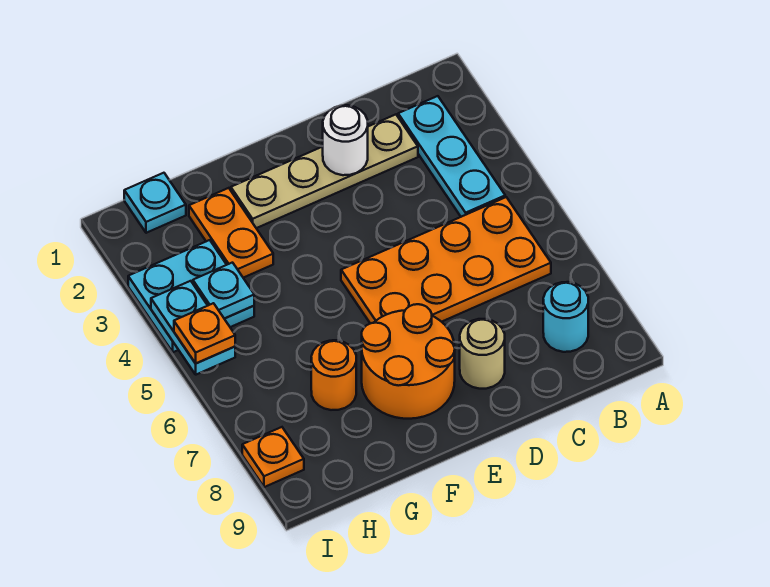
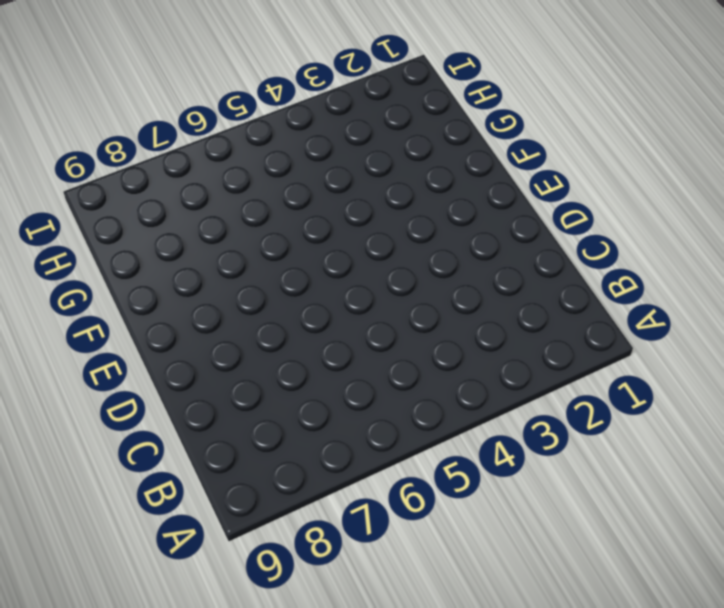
none -> cyan plate B2:B4 level 1
none -> orange plate B5:E6 level 1
none -> cyan round brick B8 level 1

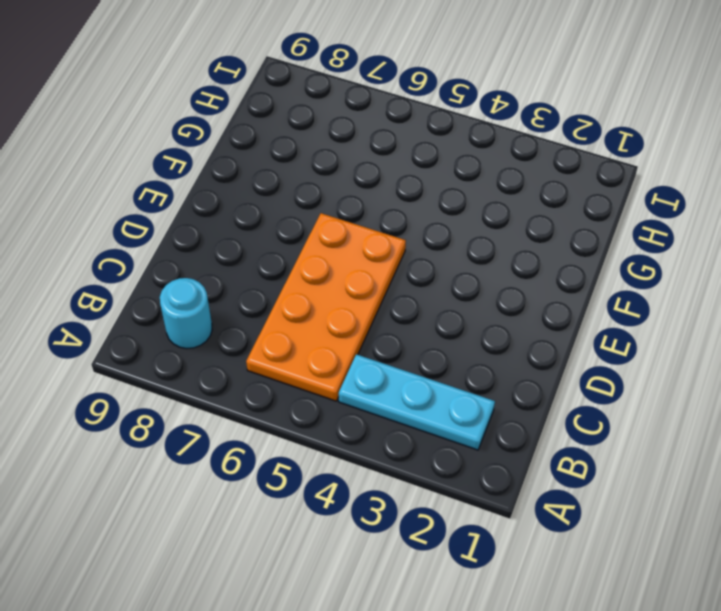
none -> tan plate C2:F2 level 1
none -> tan round brick D8 level 1
none -> orange round brick E7:F8 level 1

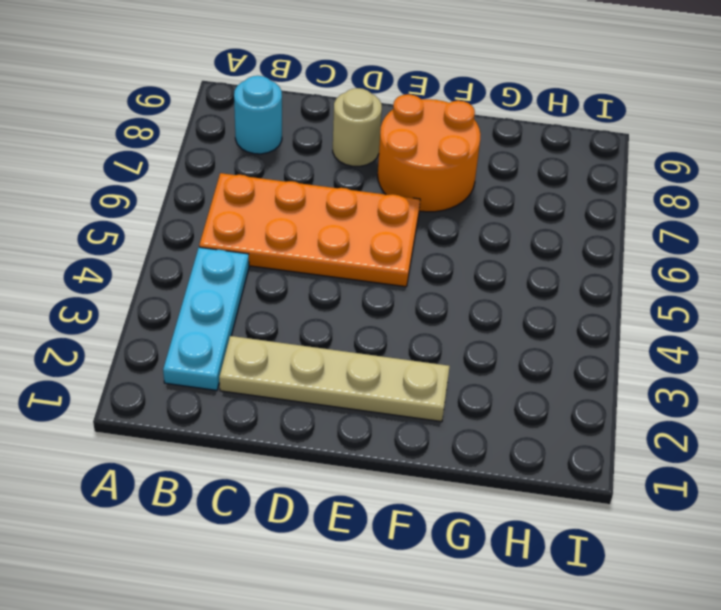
none -> orange plate G2:G3 level 1
none -> orange round brick G7 level 1
none -> cyan plate H1 level 1

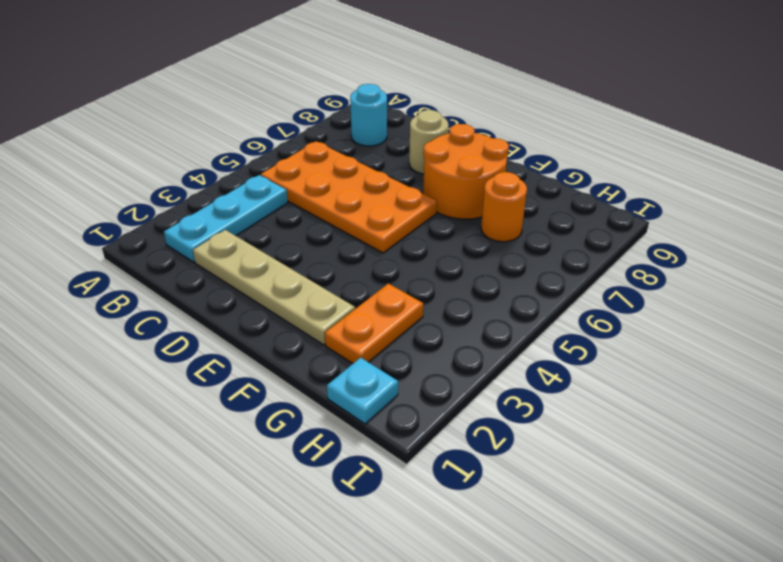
none -> cyan plate H3:I4 level 1
none -> orange plate I8 level 1
none -> white round brick D2 level 2

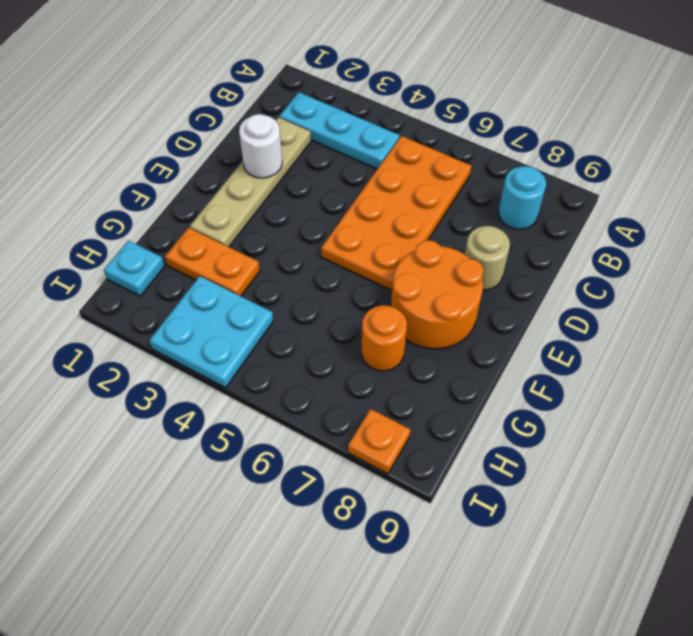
none -> cyan plate H4 level 2
none -> cyan plate I4:I5 level 2
none -> orange plate I5 level 3

